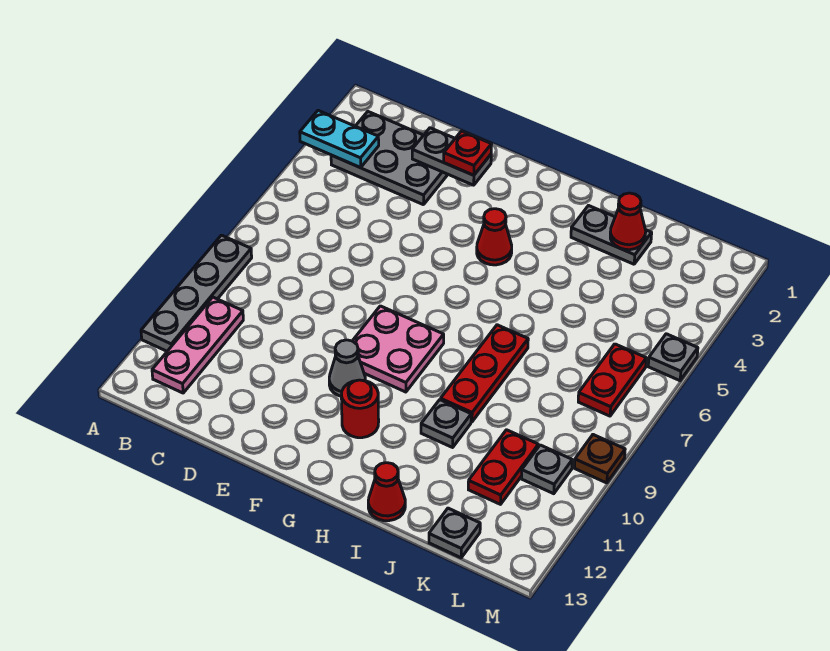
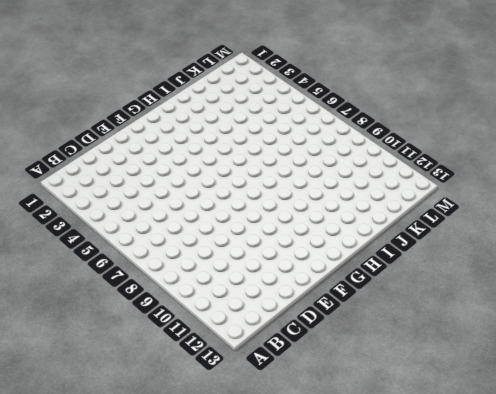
none -> grey plate A8:A11 level 1
none -> grey plate B2:D3 level 1
none -> pink plate B10:B12 level 1

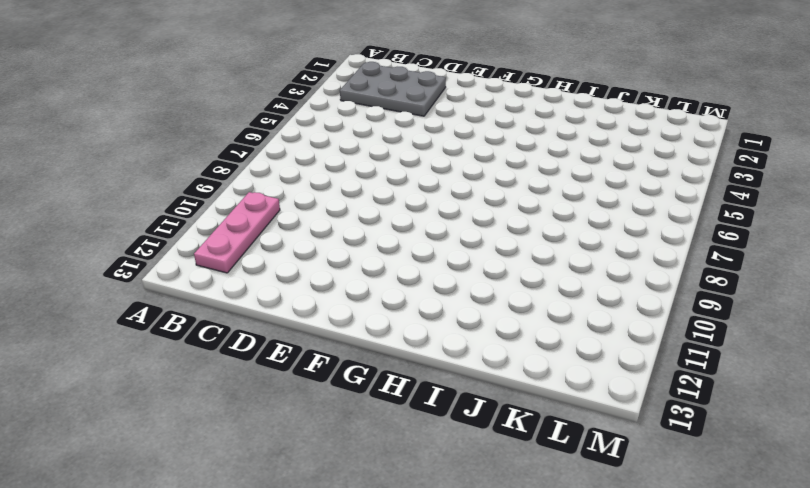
none -> grey plate A8:A11 level 1
none -> pink plate F8:G9 level 1
none -> grey cone F10 level 1

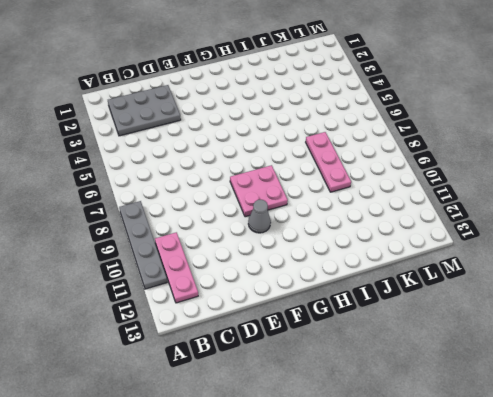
pink plate J7:J9 level 1 -> none
none -> red cone G4 level 1
none -> red round brick G11 level 1
none -> grey plate I2:J2 level 1

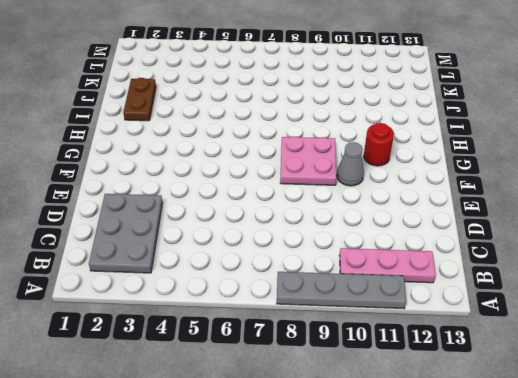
brown plate I2:J2 level 1 -> grey plate I2:J2 level 1
none -> red cone G4 level 1
none -> red plate I7:I9 level 1
none -> grey plate I10 level 1

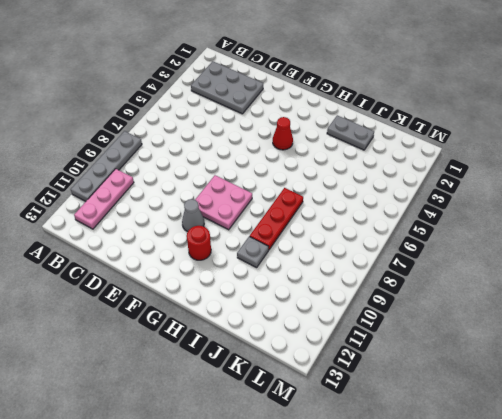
none -> red cone I13 level 1
none -> red plate K10:K11 level 1
none -> grey plate K13 level 1

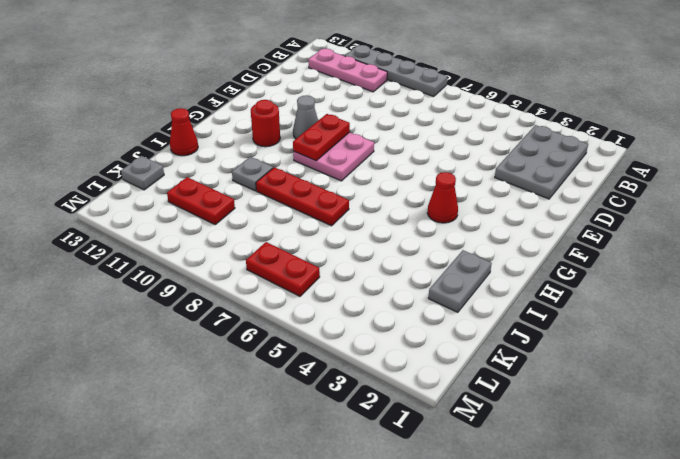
red plate F9:G9 level 2 -> none
none -> grey plate L10 level 1
none -> grey plate M5 level 1
none -> brown plate M9 level 1

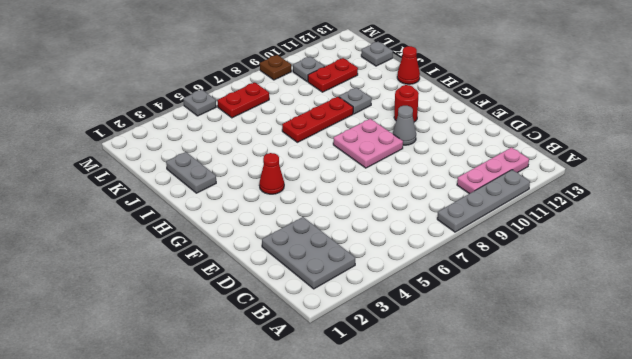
none -> cyan plate A3:B3 level 2
none -> grey plate D2:E2 level 2
none -> red cone J2 level 2

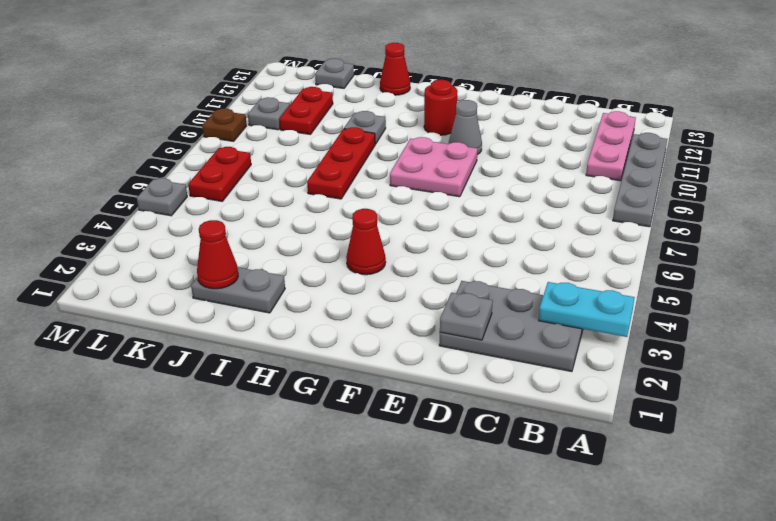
grey plate D2 level 2 -> grey plate D2:E2 level 2
none -> red plate E2 level 3

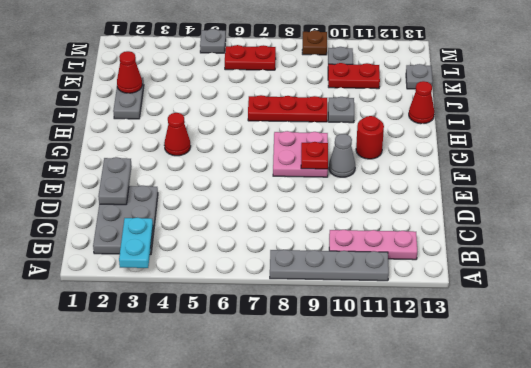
red plate F9 level 2 -> red plate E2 level 3

